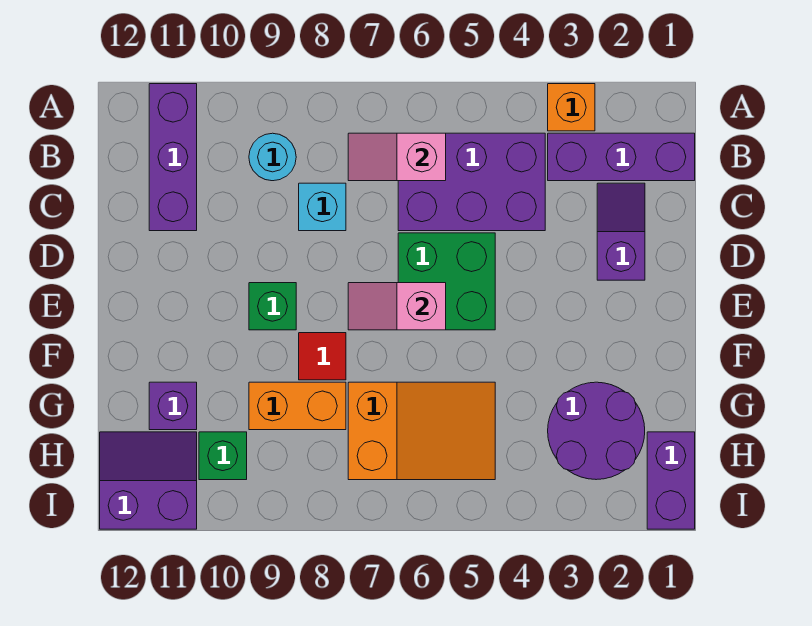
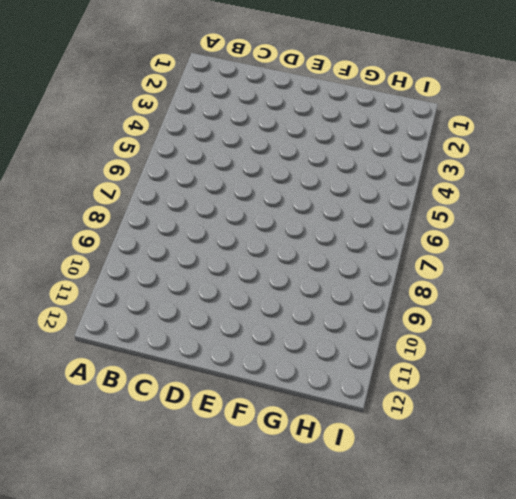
none -> orange brick A3 level 1
none -> purple brick A11:C11 level 1
none -> purple brick B1:B3 level 1

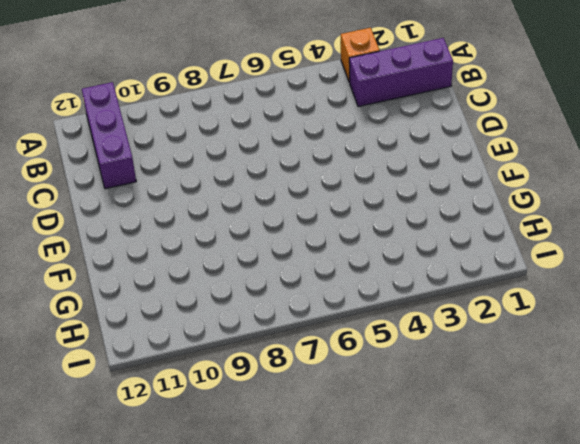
none -> purple brick B4:C6 level 1
none -> cyan round brick B9 level 1
none -> purple slope C2:D2 level 1 top D

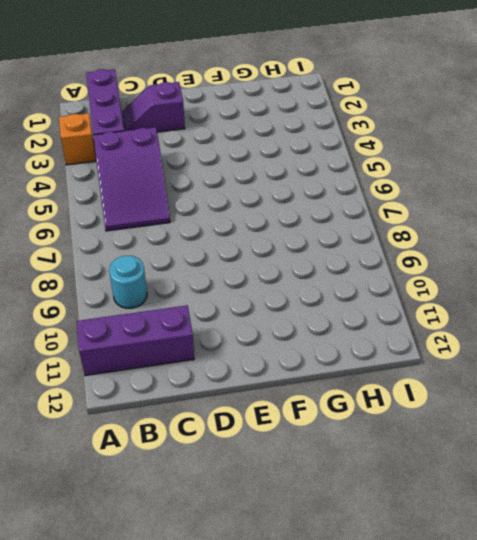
purple slope B4:C6 level 1 top 4 -> purple brick B4:C6 level 1
none -> cyan brick C8 level 1
none -> green brick D5:E6 level 1
none -> green brick E9 level 1

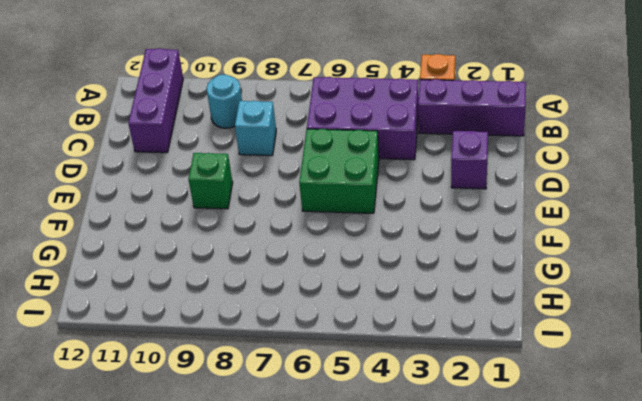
none -> red tile F8 level 1
none -> purple round brick G2:H3 level 1
none -> orange slope G5:H7 level 1 top 7

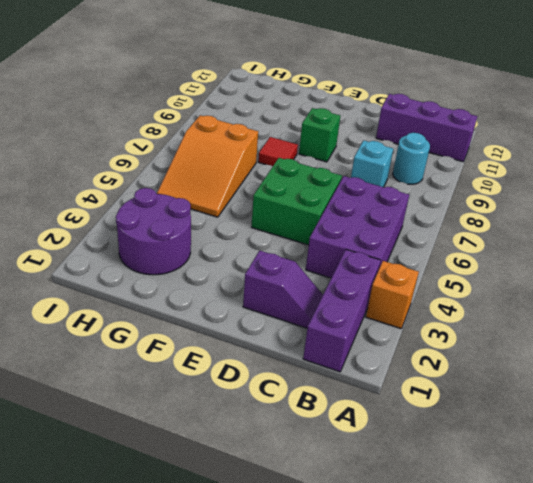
none -> orange brick G8:G9 level 1
none -> purple brick G11 level 1
none -> purple brick H1:I1 level 1

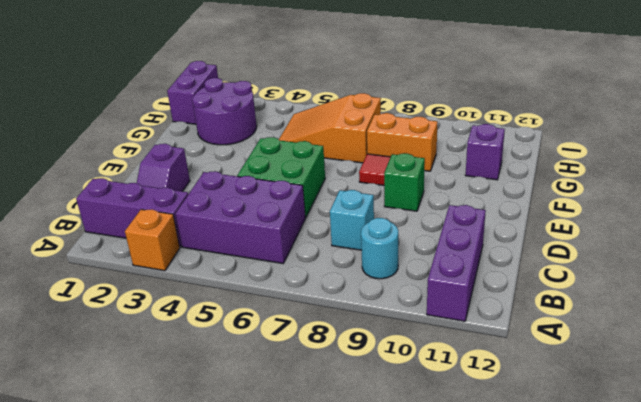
none -> green brick H10 level 1
none -> purple slope H11:I12 level 1 top I
none -> pink slope B6:B7 level 2 top 6

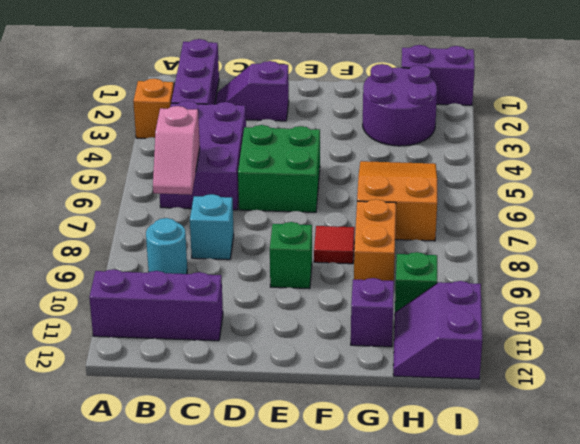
none -> pink slope E6:E7 level 2 top 6

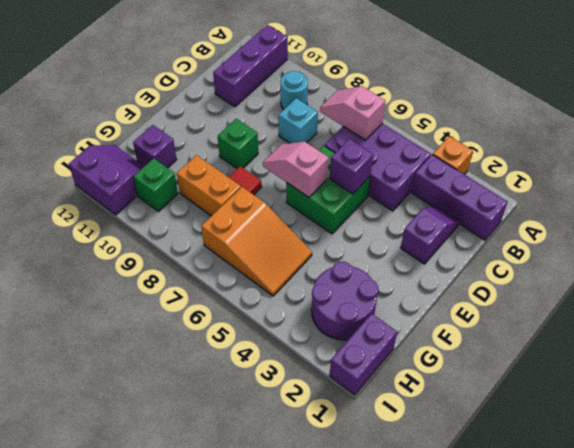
purple brick D5 level 2 -> none

